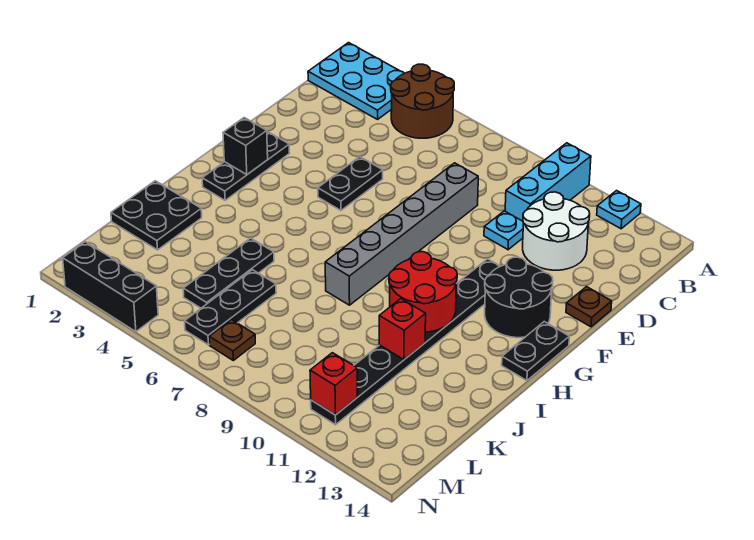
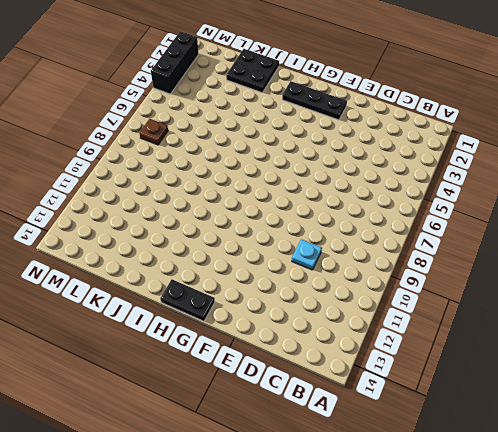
none -> cyan plate A1:B3 level 1
none -> brown round brick A4:B5 level 1
none -> cyan brick A10:C10 level 1

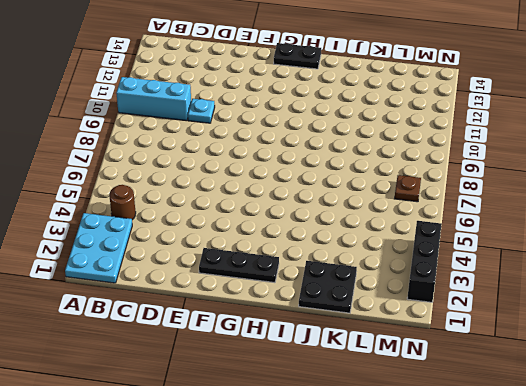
brown round brick B4 level 1 -> brown round brick A4:B5 level 1
none -> cyan plate A12 level 1
none -> white round brick C11:D12 level 1
none -> grey brick D8:I8 level 1

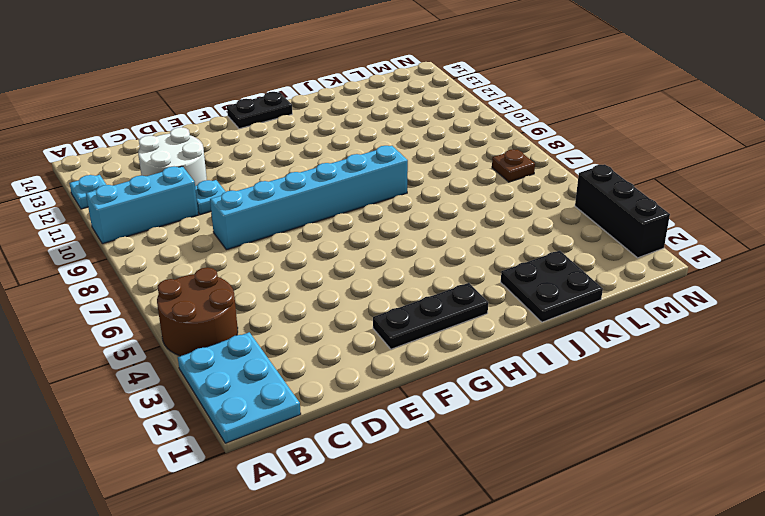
cyan brick D8:I8 level 1 -> grey brick D8:I8 level 1
none -> black plate E5:F5 level 1
none -> brown plate E14 level 1
none -> black plate F11:M11 level 1

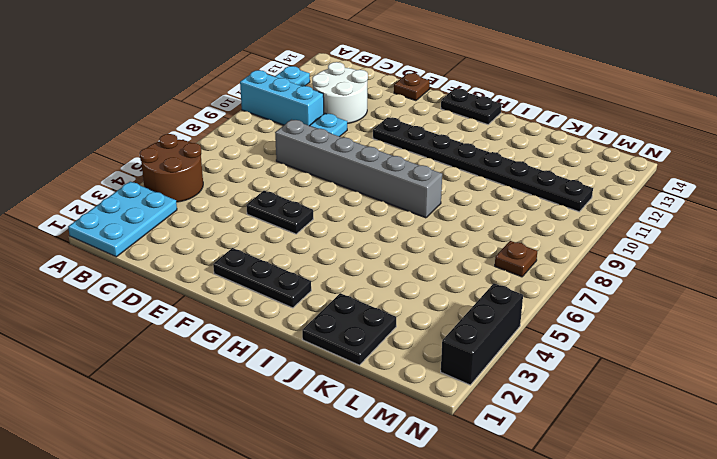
none -> black round brick F12:G13 level 1
none -> black plate J5:L5 level 1
none -> black plate K6:M6 level 1

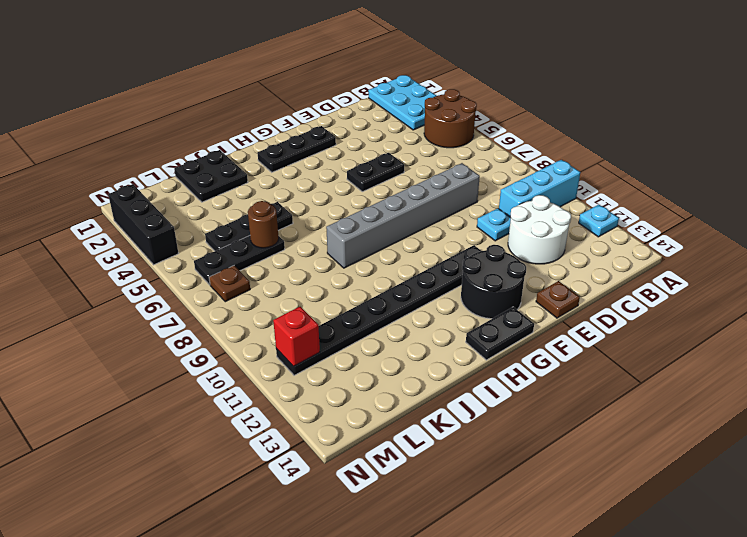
brown round brick K6 level 2 -> none
none -> black brick G2 level 2
none -> red round brick H10:I11 level 2
none -> red brick J11 level 2

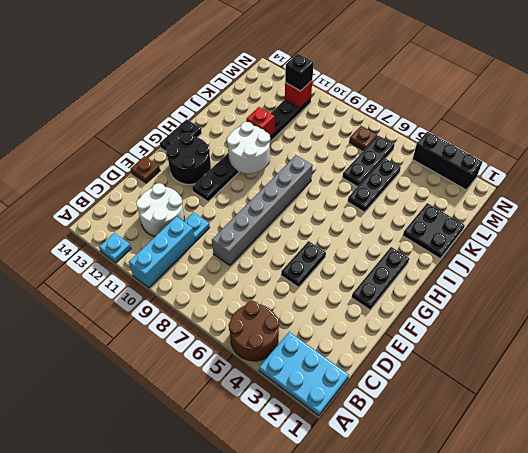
white round brick H10:I11 level 2 -> red round brick H10:I11 level 2
black brick M11 level 3 -> black brick G2 level 2

